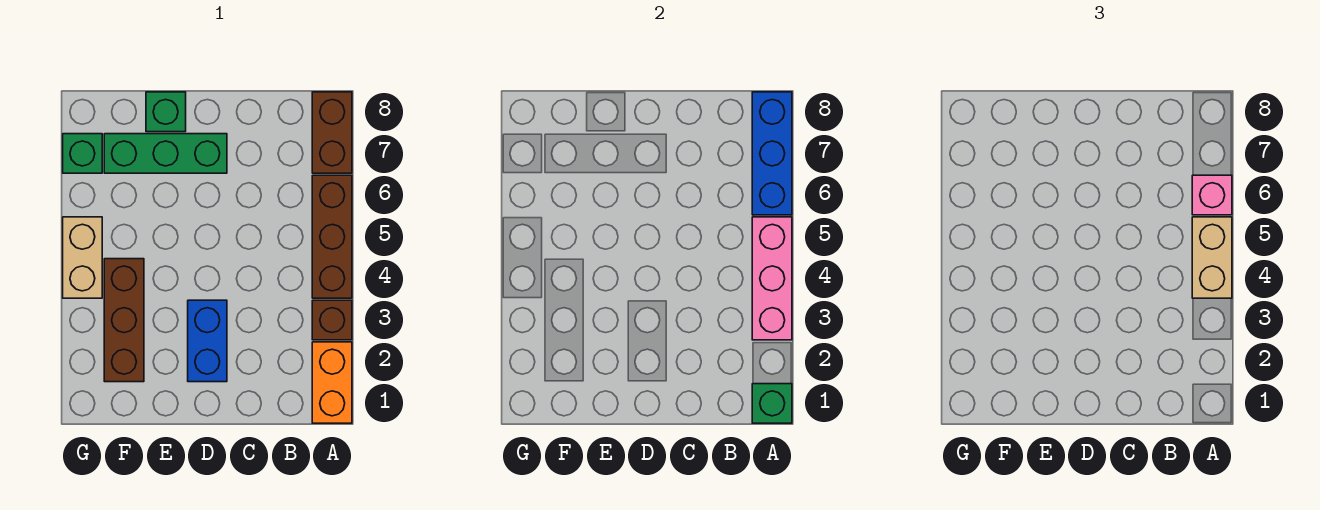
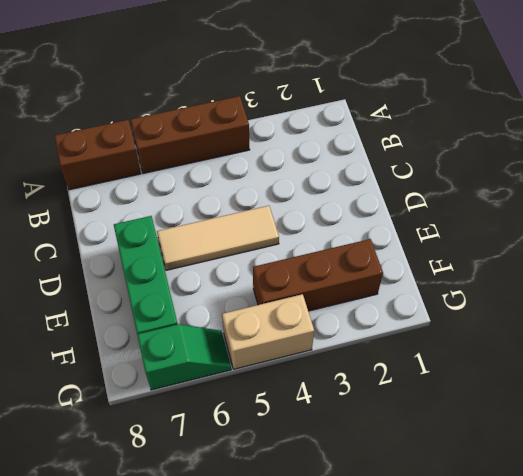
tan tile D4:D6 level 1 -> none
green slope G6:G7 level 1 top 7 -> green brick G7 level 1
none -> orange brick A1:A2 level 1
none -> brown brick A3 level 1
none -> blue brick D2:D3 level 1

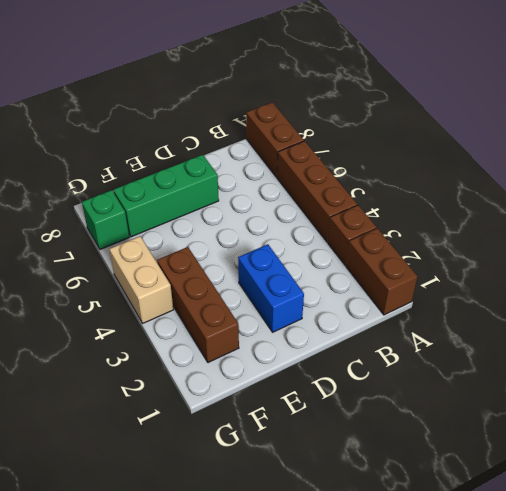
brown brick A1:A2 level 1 -> orange brick A1:A2 level 1
none -> green brick E8 level 1
none -> green brick A1 level 2
none -> pink brick A3:A5 level 2

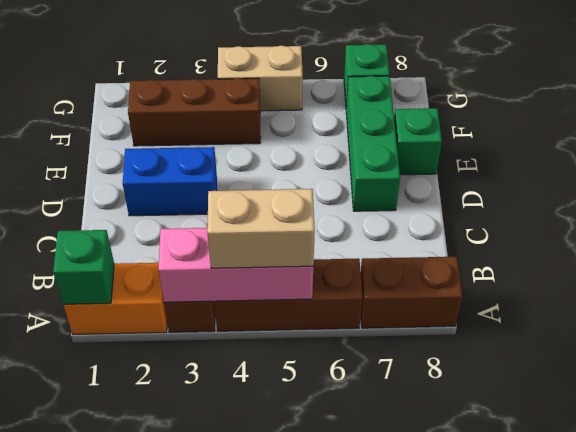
none -> blue brick A6:A8 level 2
none -> pink brick A6 level 3

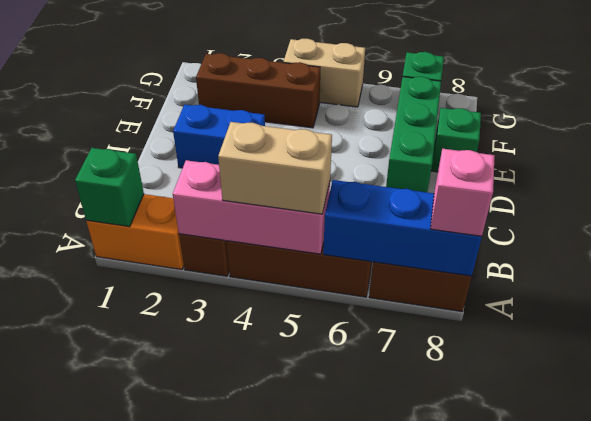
pink brick A8 level 3 -> pink brick A6 level 3

